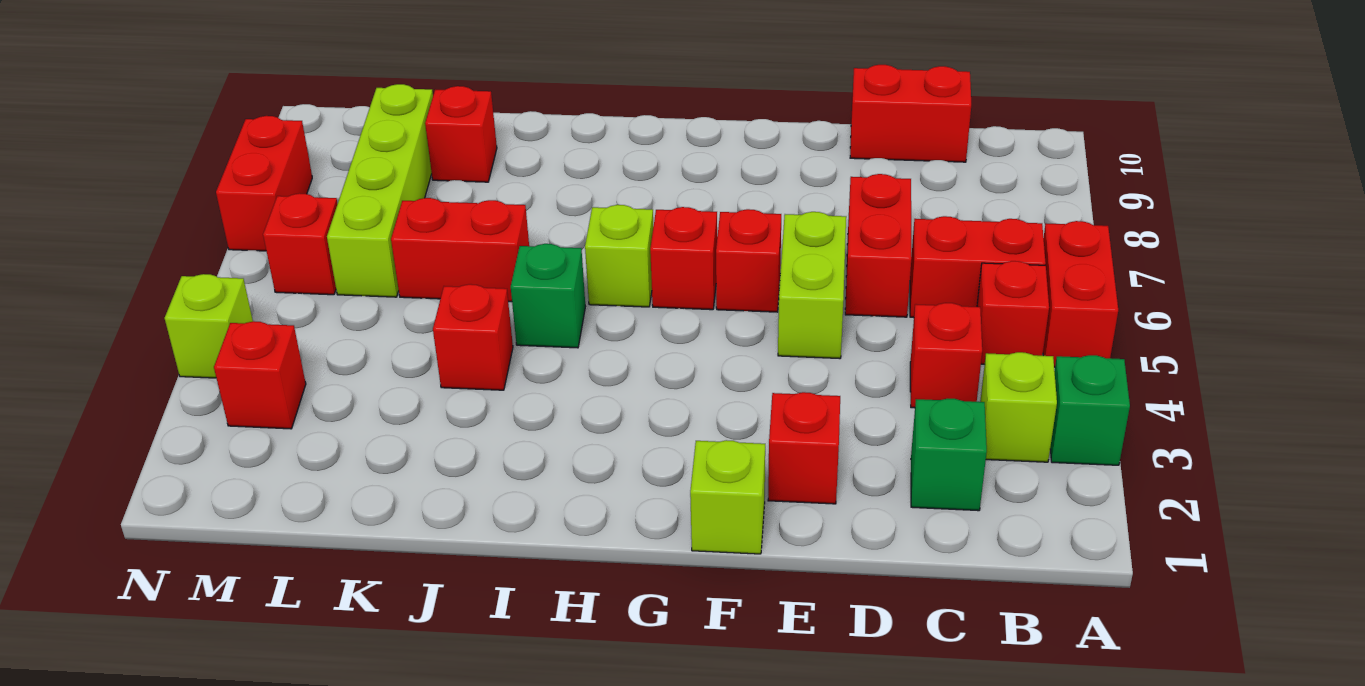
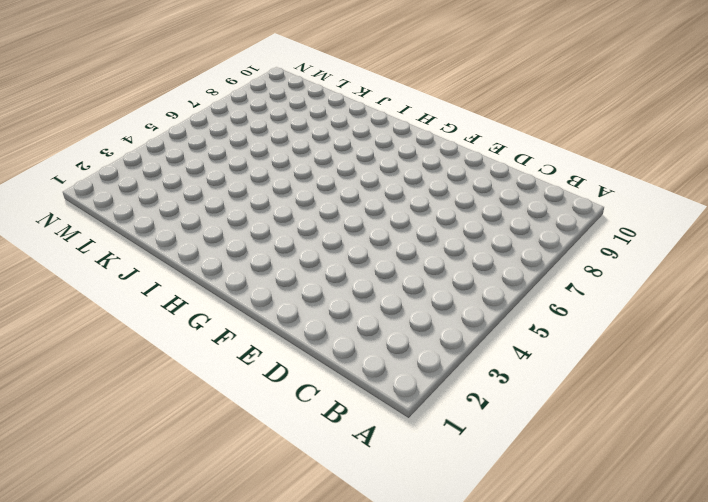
none -> green brick A3 level 1
none -> red brick A5:A6 level 1
none -> lime brick B3 level 1

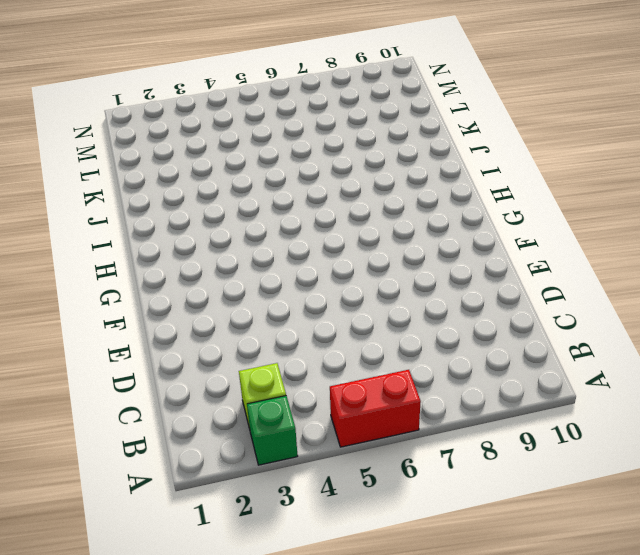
none -> red brick B5 level 1
none -> red brick B6:C6 level 1
none -> green brick C2 level 1

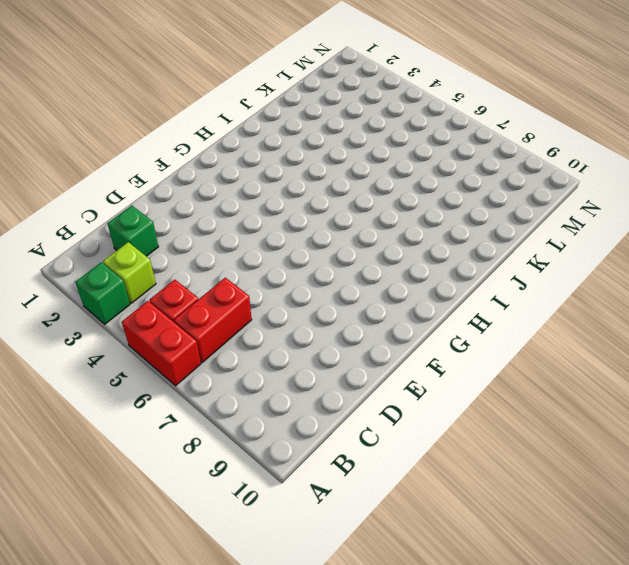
none -> red brick C4 level 1
none -> red brick C10:D10 level 1
none -> red brick D6:D7 level 1

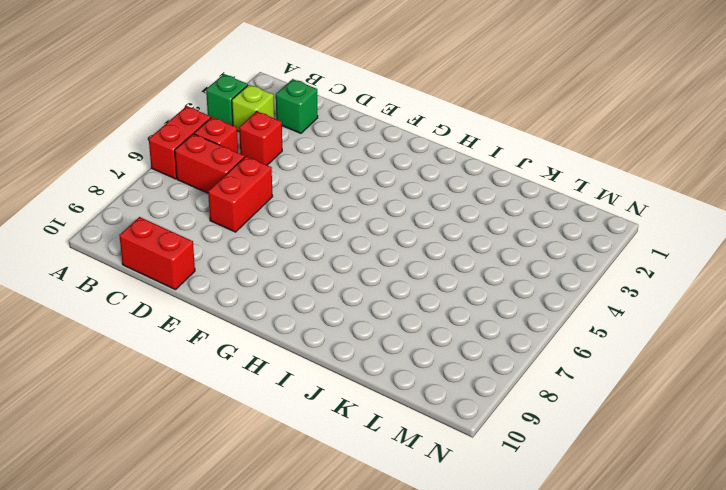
none -> red brick E2 level 1
none -> lime brick E5:E6 level 1
none -> lime brick F1 level 1

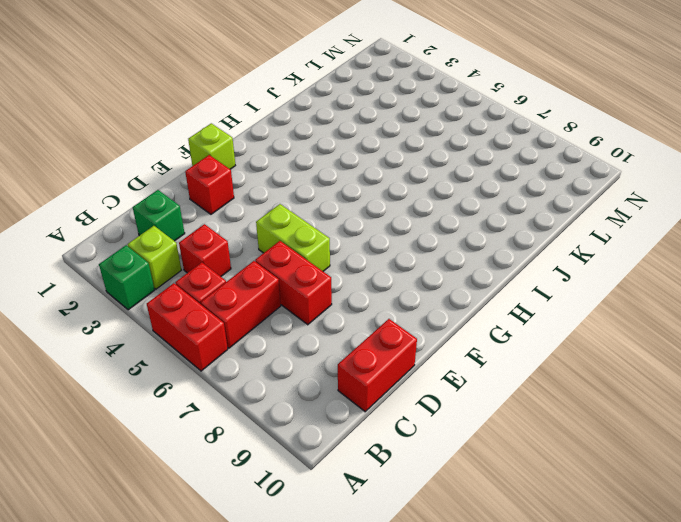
none -> red brick F6 level 1
none -> red brick G6 level 1
none -> lime brick H6 level 1

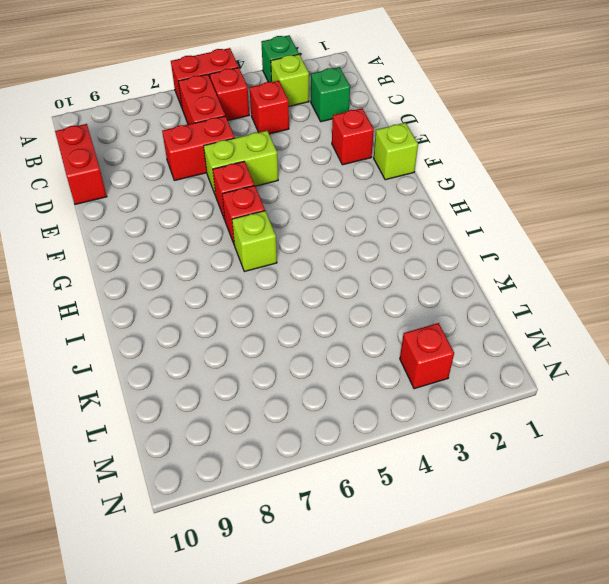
none -> green brick I5 level 1
none -> red brick J4 level 1
none -> red brick J6:K6 level 1

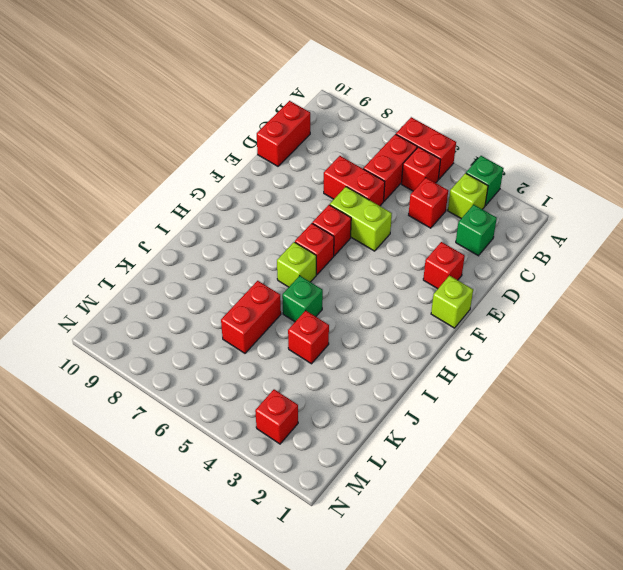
none -> red brick K9 level 1
none -> lime brick L6:L9 level 1
none -> red brick M6 level 1

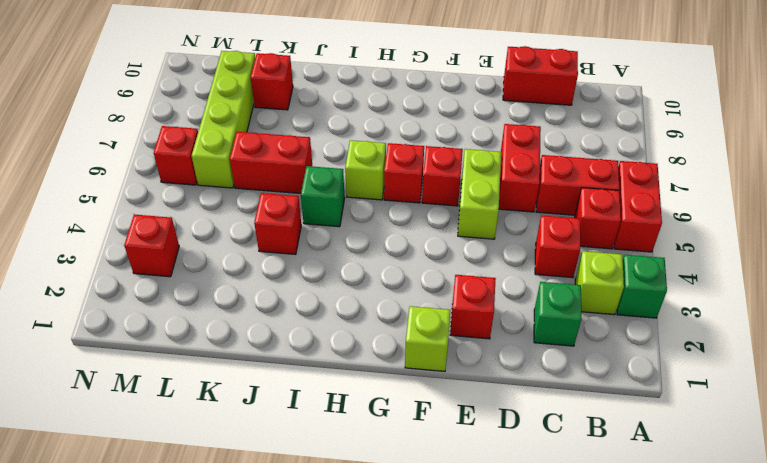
none -> lime brick N4 level 1
none -> red brick N7:N8 level 1

